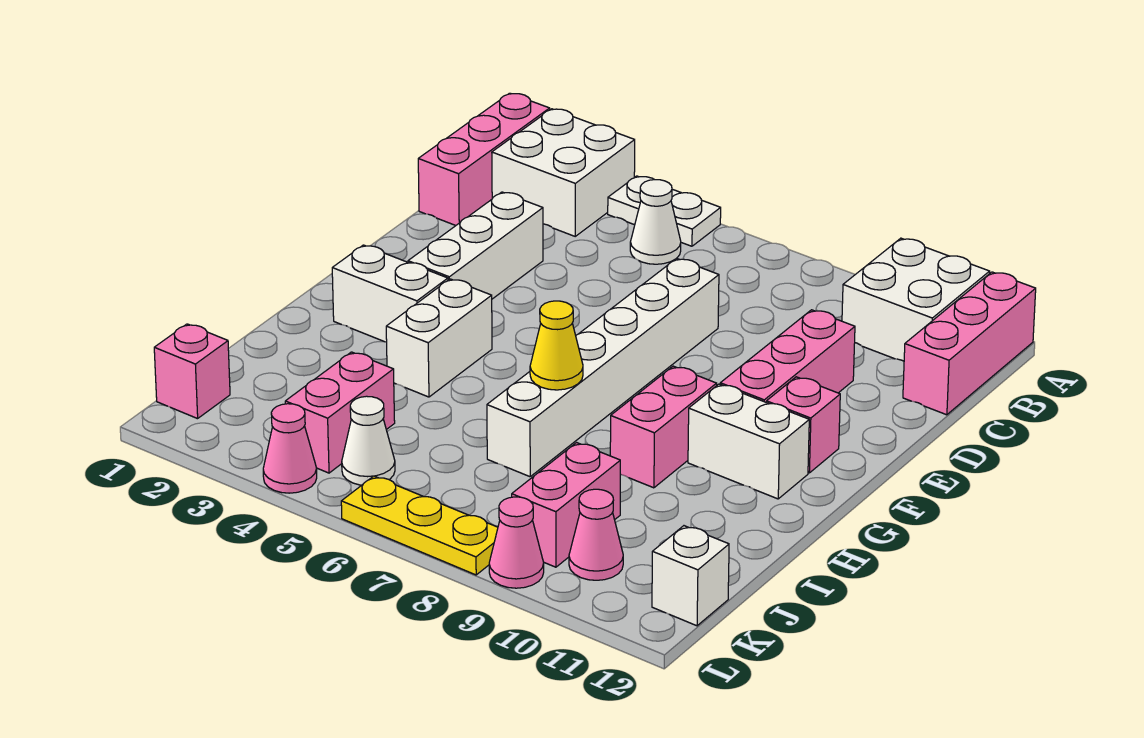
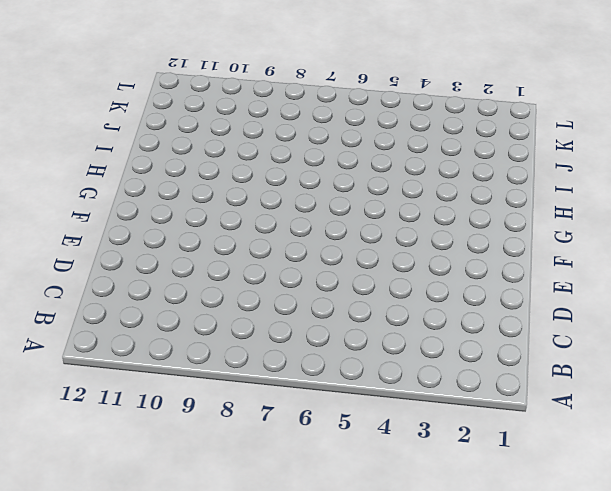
none -> pink brick A1:C1 level 1
none -> white brick A2:B3 level 1
none -> white plate A4:A5 level 1

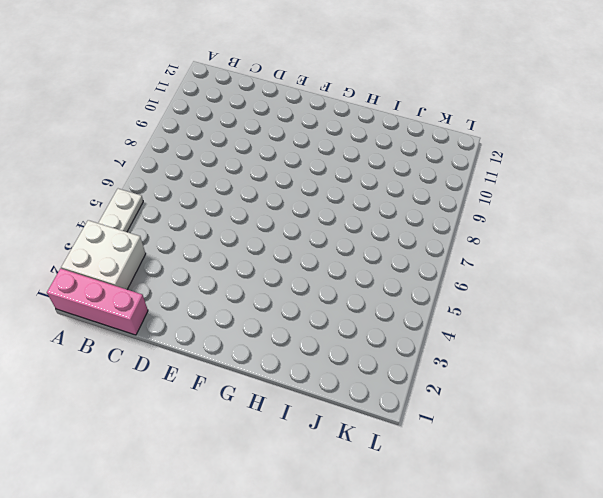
none -> white brick A10:B11 level 1
none -> pink brick A12:C12 level 1
none -> white cone B5 level 1

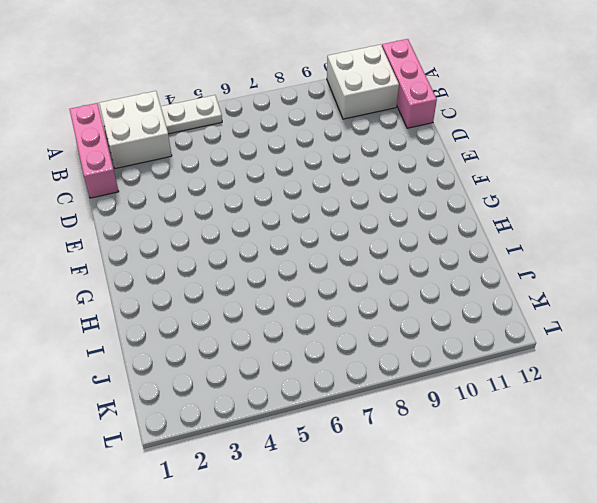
none -> white cone B5 level 1
none -> white brick D3:F3 level 1
none -> white brick D7:I7 level 1

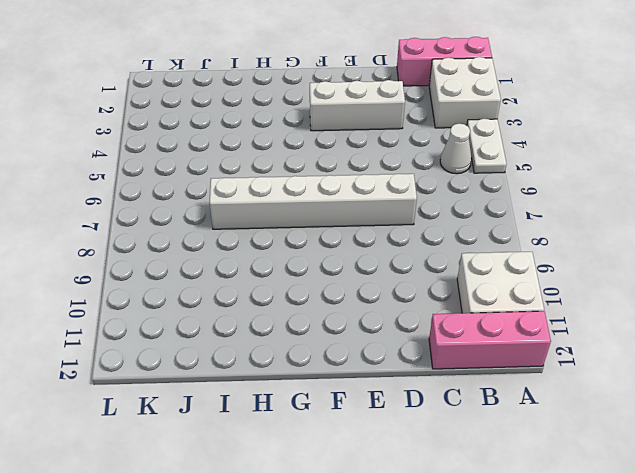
none -> pink brick D10:F10 level 1
none -> pink brick F11 level 1
none -> white brick G2:G3 level 1

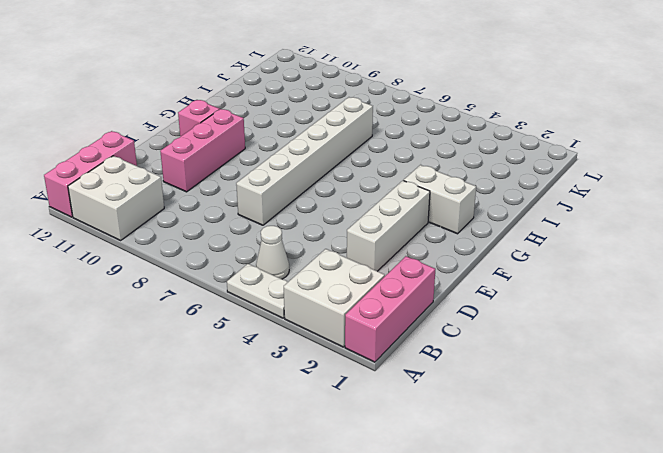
none -> white brick G4:H4 level 1
none -> pink brick G9:H9 level 1
none -> white brick G10:G11 level 1

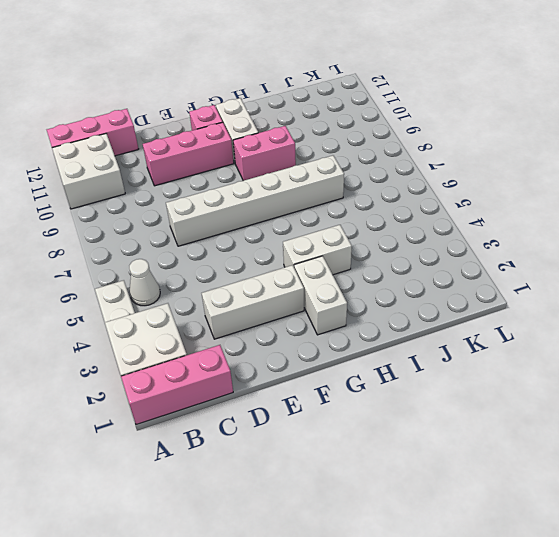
none -> pink brick J4:K4 level 1
none -> pink brick J9:K9 level 1
none -> pink brick K1 level 1

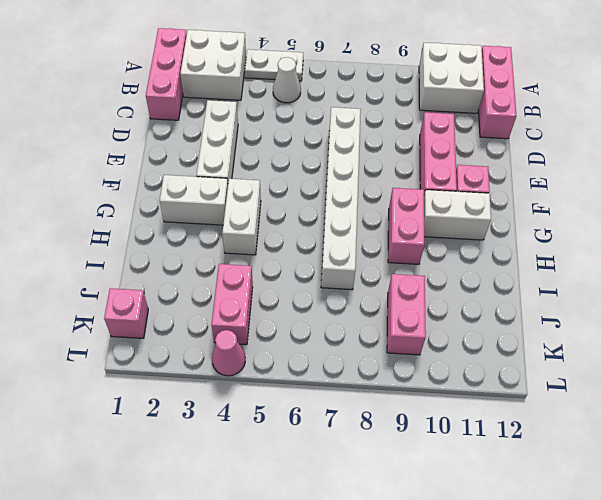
none -> white cone K5 level 1
none -> pink cone K10 level 1
none -> white brick K12 level 1

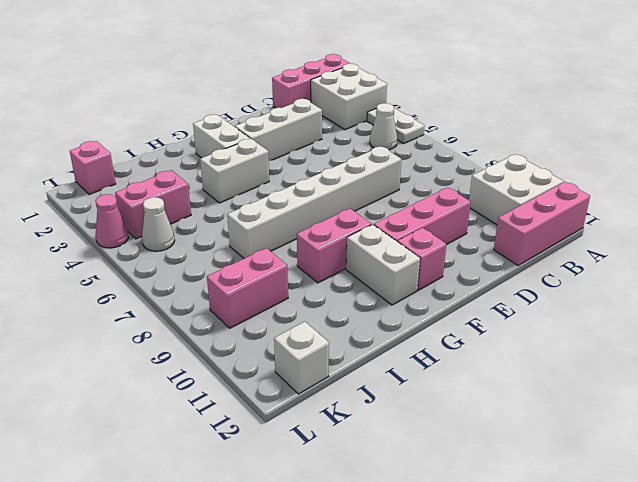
none -> pink cone K10 level 1
none -> yellow plate L6:L8 level 1
none -> pink cone L9 level 1

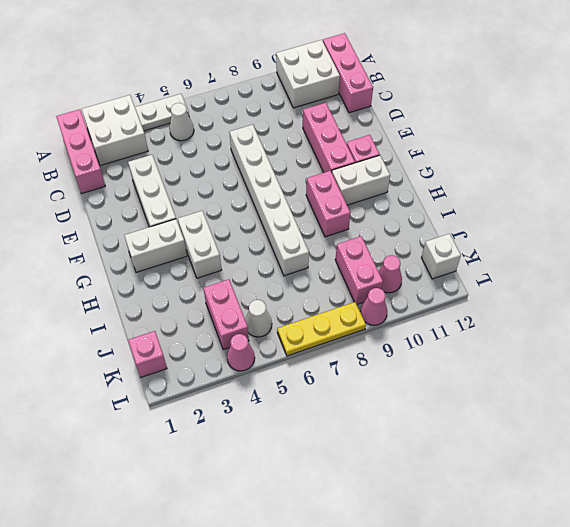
none -> yellow cone H7 level 2

